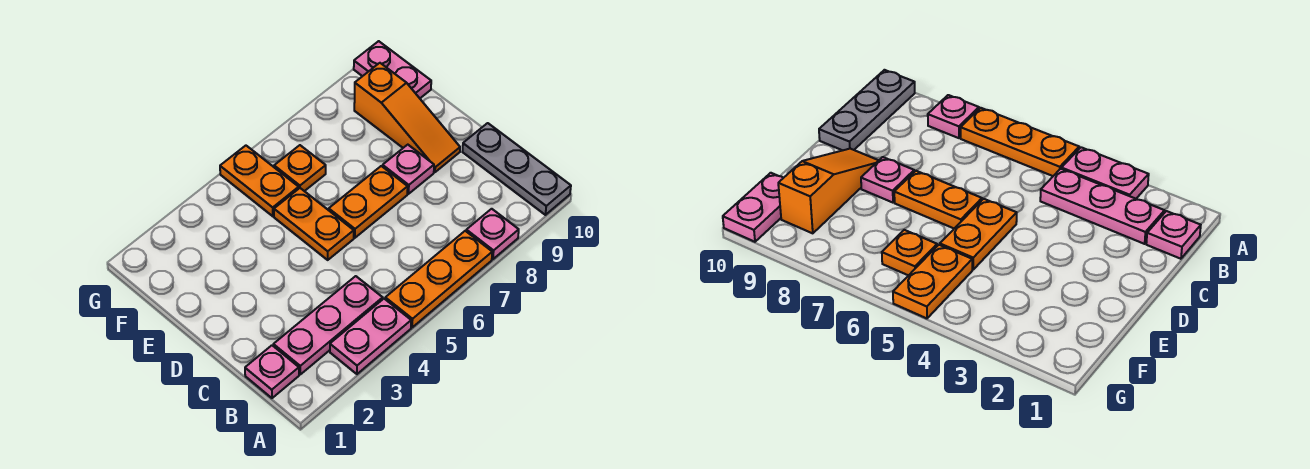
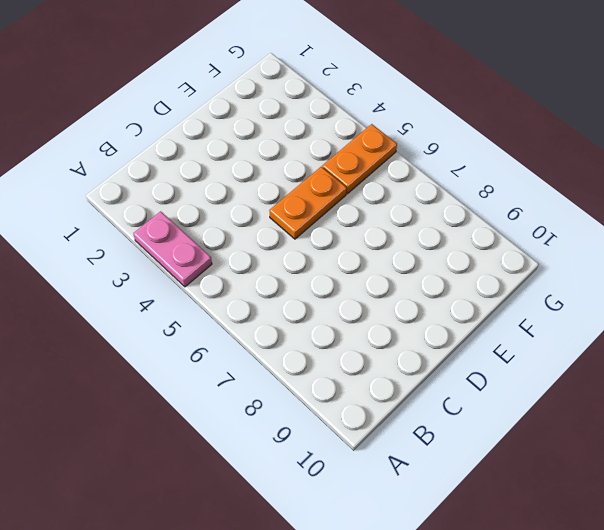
none -> orange plate A5:A7 level 1
none -> pink plate A8 level 1
none -> grey plate A10:C10 level 1

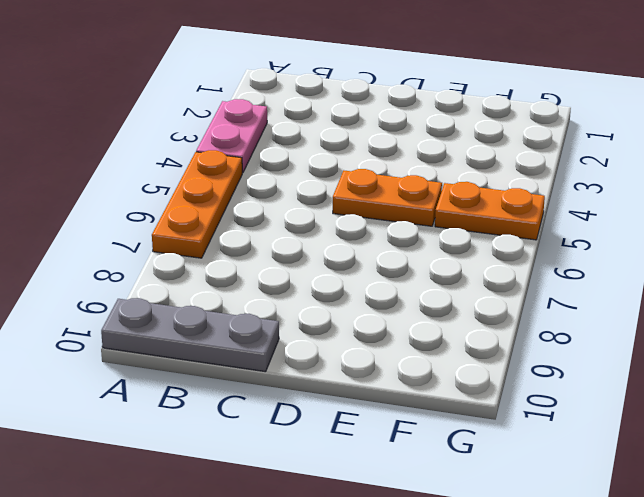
none -> pink plate A8 level 1
none -> pink plate B1 level 1
none -> pink plate B2:B4 level 1

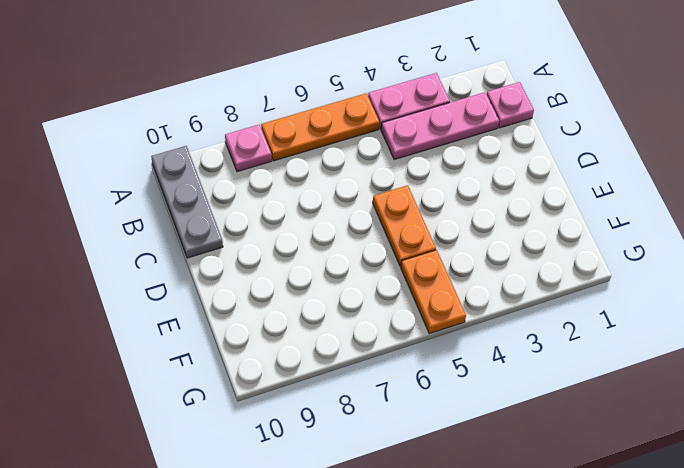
none -> orange plate D6:D7 level 1
none -> pink plate D8 level 1
none -> orange slope D9:F9 level 1 top F

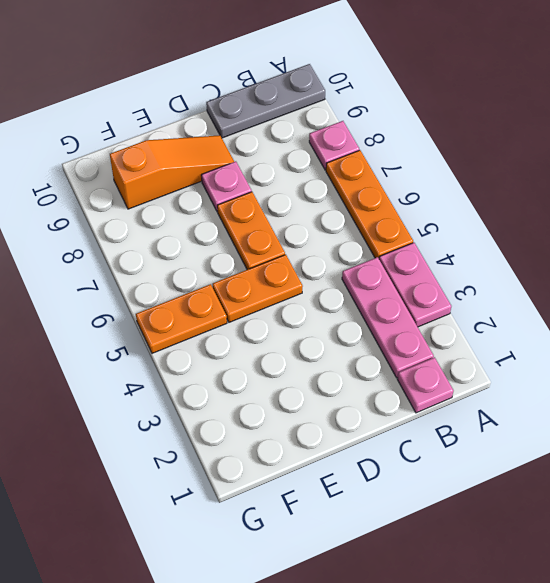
none -> orange plate F6 level 1
none -> pink plate F10:G10 level 1

